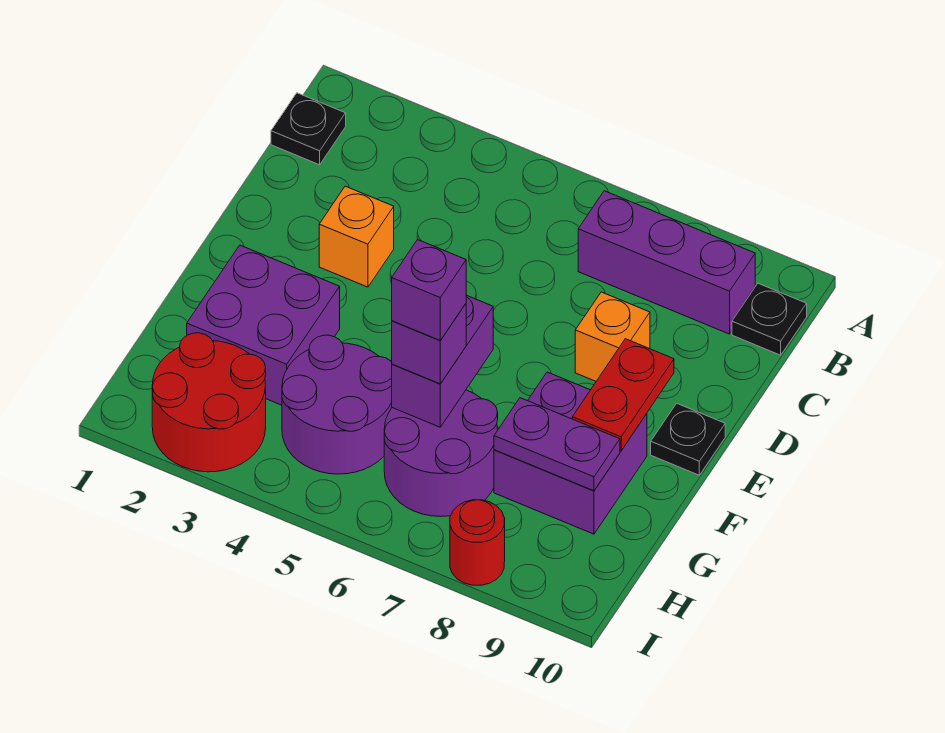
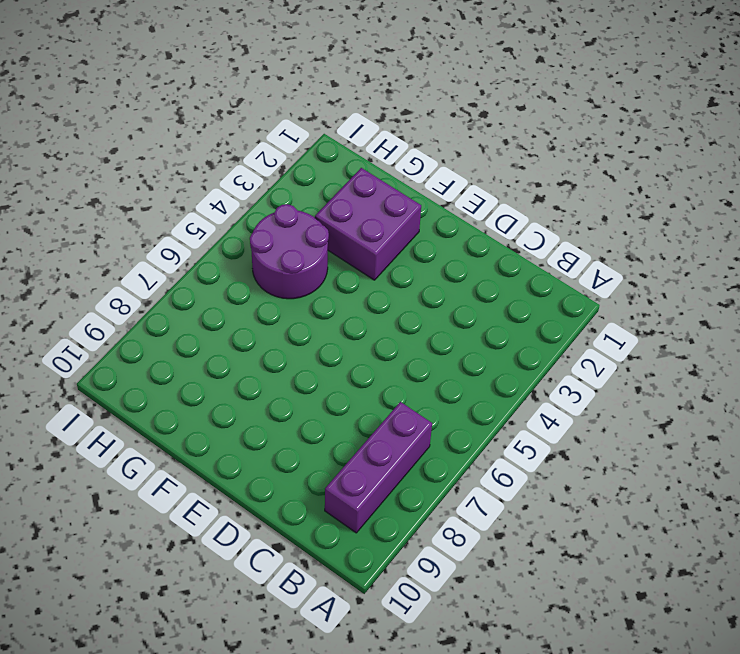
none -> black plate B1 level 1
none -> black plate B10 level 1
none -> orange brick D3 level 1

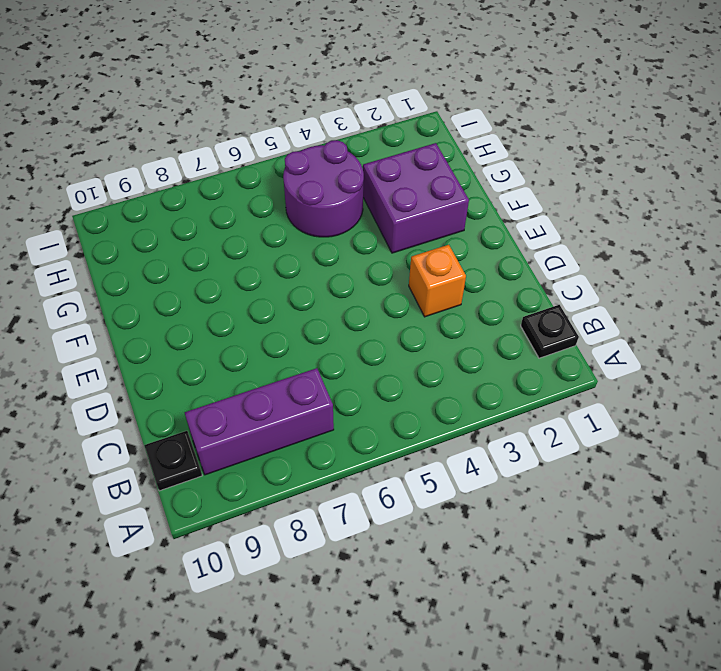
none -> orange brick D8 level 1
none -> black plate E10 level 1
none -> purple brick F8:G9 level 1

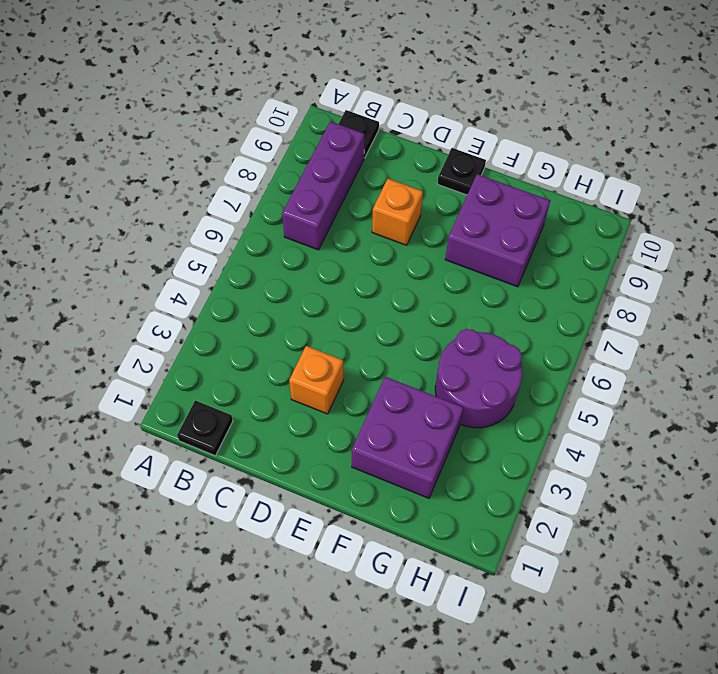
none -> purple round brick G6:H7 level 1
none -> red round brick H2:I3 level 1
none -> red round brick I8 level 1

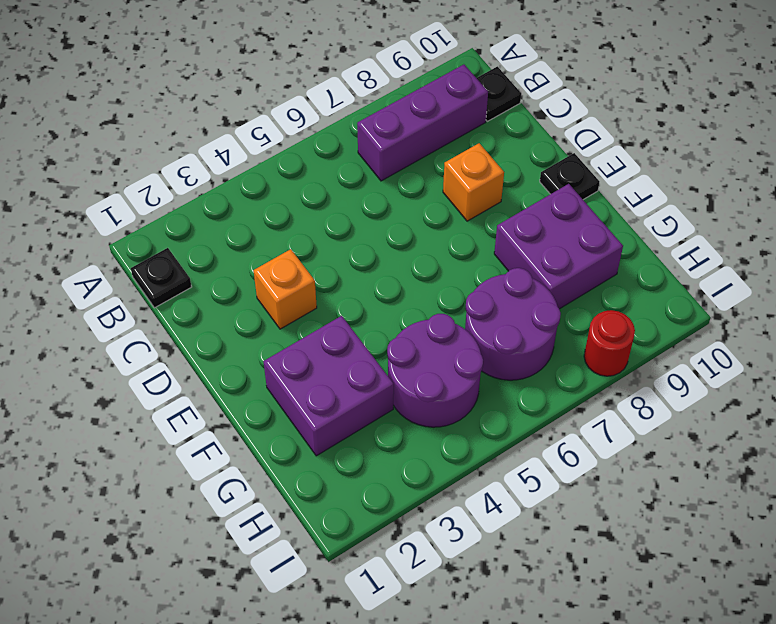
none -> red round brick H2:I3 level 1
none -> red plate E9:F9 level 2
none -> purple brick F6:G6 level 2

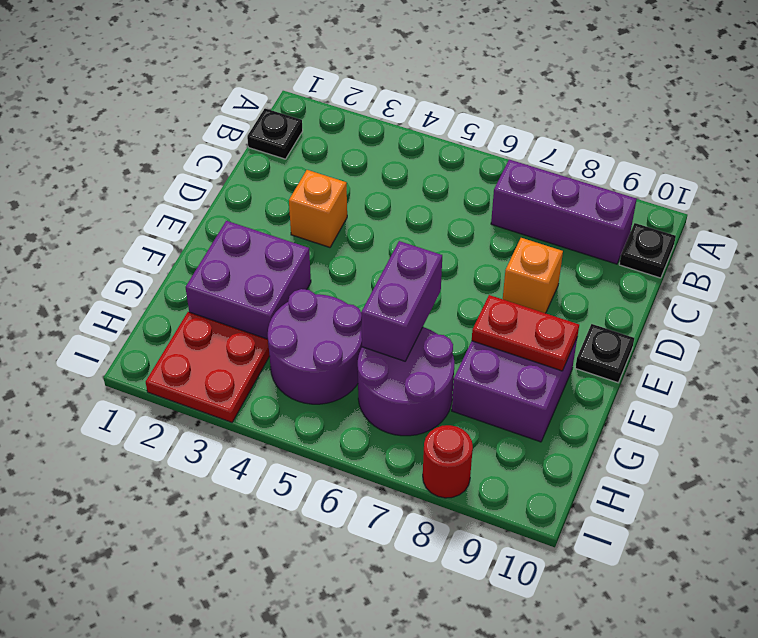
red plate F8:F9 level 2 -> red plate E9:F9 level 2
red plate H2:I3 level 1 -> red round brick H2:I3 level 1
none -> purple plate G8:G9 level 2
none -> purple brick G6 level 3
none -> purple brick G6 level 4

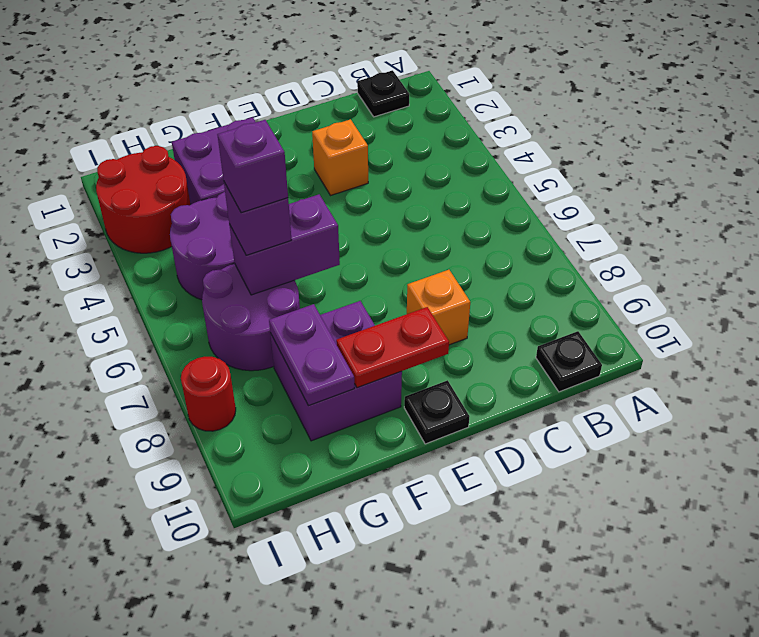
none -> purple brick B7:B9 level 1

